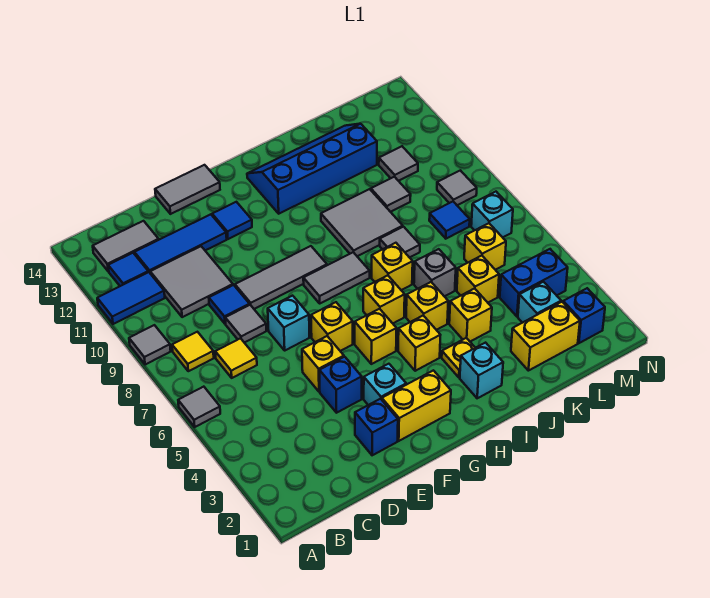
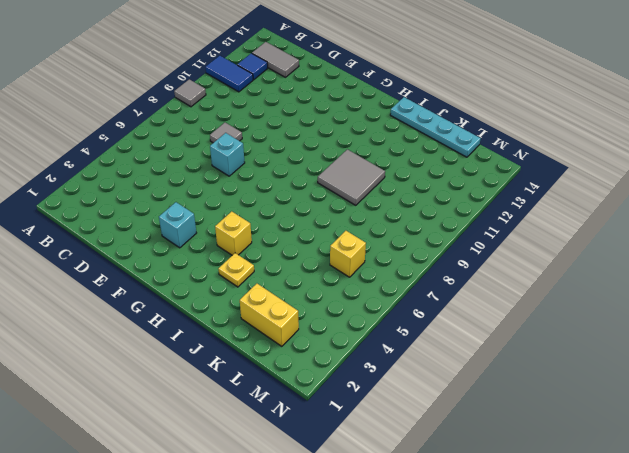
cyan plate I14:L14 level 1 -> none
none -> grey tile A6 level 1
none -> yellow tile B8 level 1
none -> yellow tile C7 level 1
none -> grey tile C10:D11 level 1

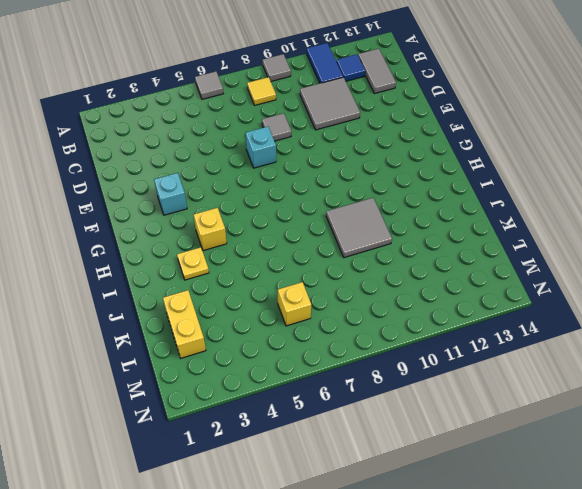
none -> yellow tile C7 level 1
none -> blue tile C12:E12 level 1
none -> blue tile D9 level 1
none -> blue brick E2 level 1

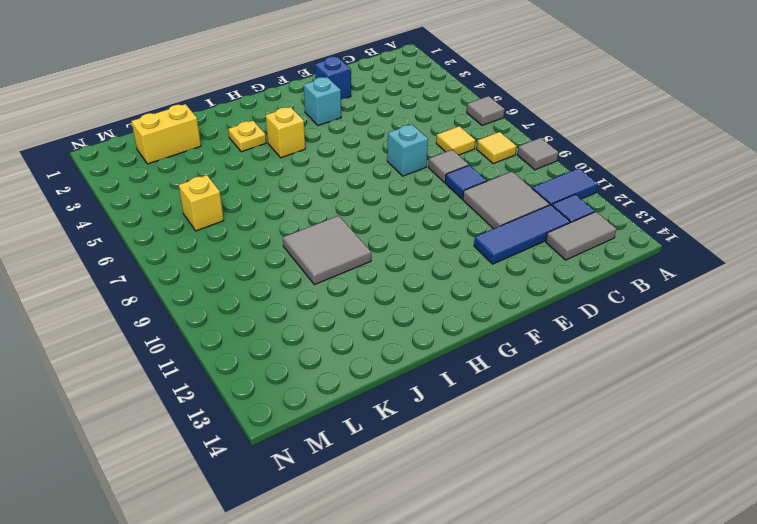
none -> blue brick E4 level 1
none -> yellow brick E5 level 1
none -> grey tile E9:G9 level 1
none -> grey tile E14:F14 level 1

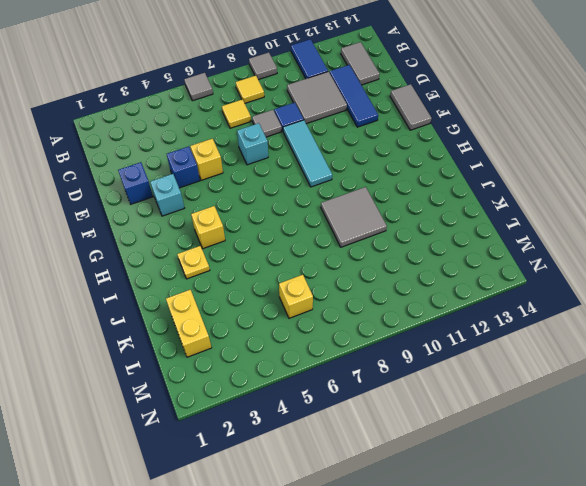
cyan tile E9:G9 level 1 -> grey tile E9:G9 level 1
none -> blue tile B12 level 1
none -> yellow brick F2:G2 level 1
none -> yellow brick F6 level 1
none -> blue tile F12 level 1

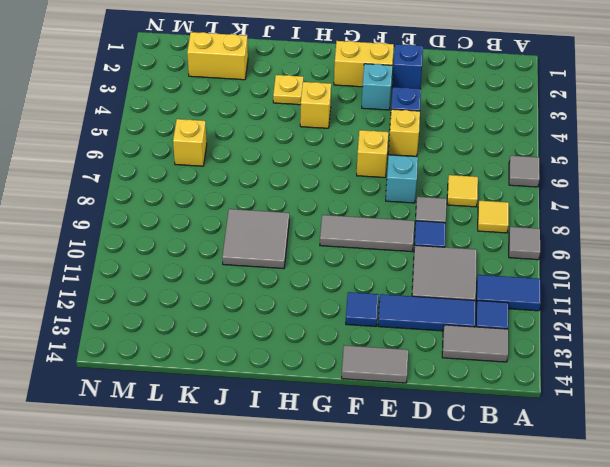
none -> yellow brick G5 level 1
none -> grey tile G8:H8 level 1
none -> yellow brick H6 level 1
none -> blue slope H12:K13 level 1 top 12

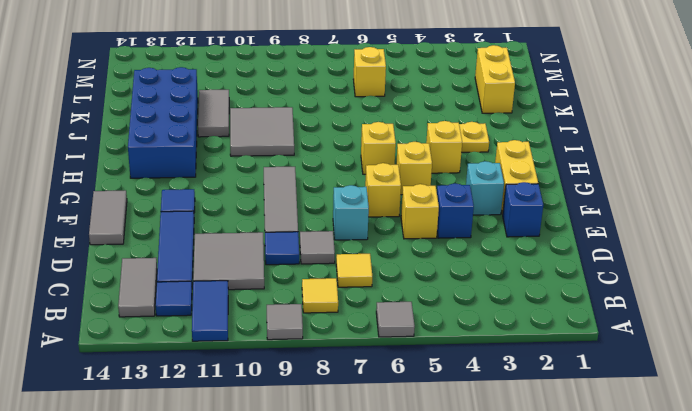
blue brick H12:K13 level 1 -> blue slope H12:K13 level 1 top 12
grey tile J11:K11 level 1 -> grey tile G8:H8 level 1
none -> cyan brick I2 level 1
none -> yellow brick I5 level 1
none -> yellow brick I7 level 1
none -> yellow brick J4 level 1

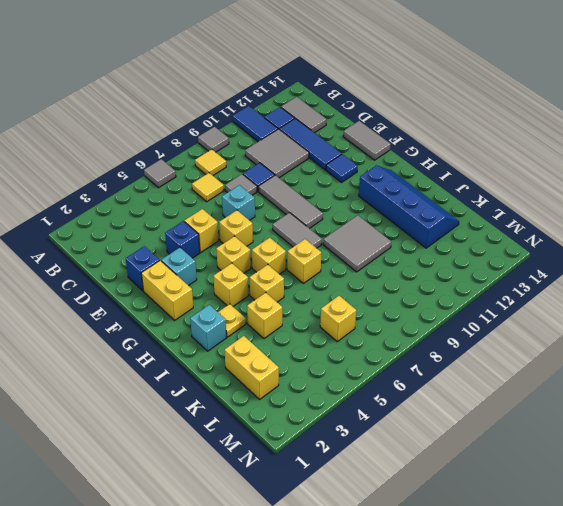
none -> grey brick J6 level 1
none -> grey tile J8 level 1
none -> yellow brick K5 level 1
none -> grey tile K10 level 1

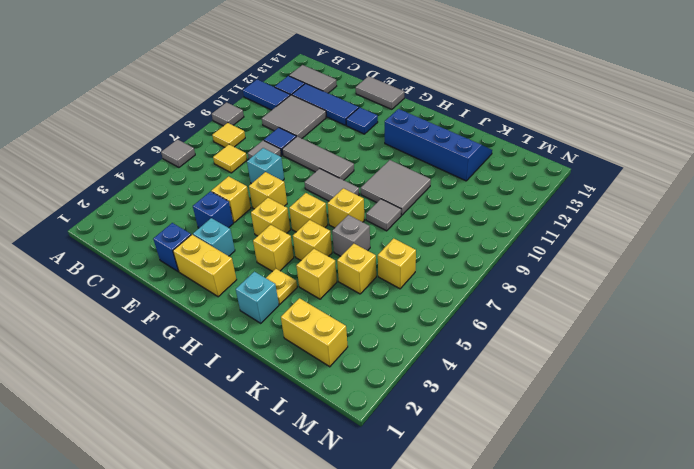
none -> grey tile K10 level 1
none -> cyan brick L3 level 1
none -> blue brick L4:M4 level 1
none -> blue tile L8 level 1

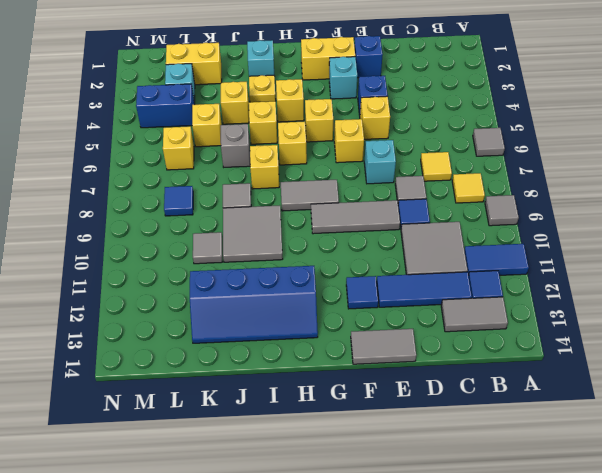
none -> grey tile L11 level 1
none -> blue brick M2 level 1
none -> cyan brick M7 level 1
none -> grey tile M9 level 1

